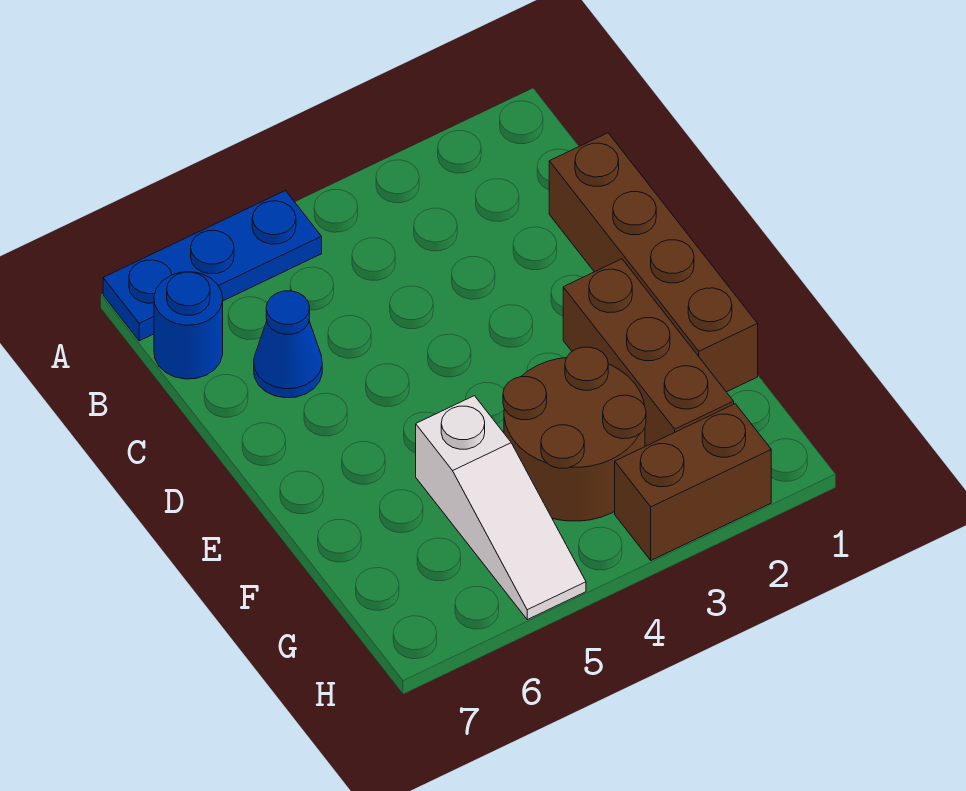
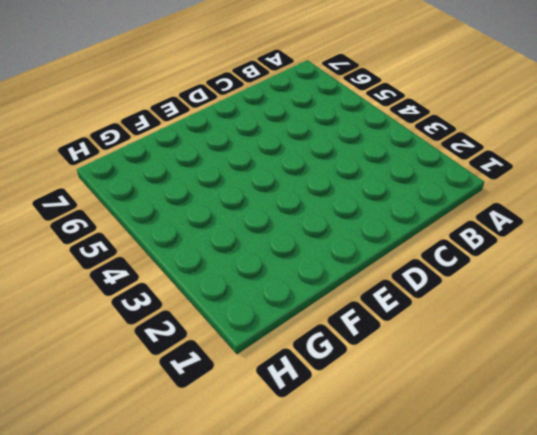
none -> blue plate A5:A7 level 1
none -> blue round brick B7 level 1

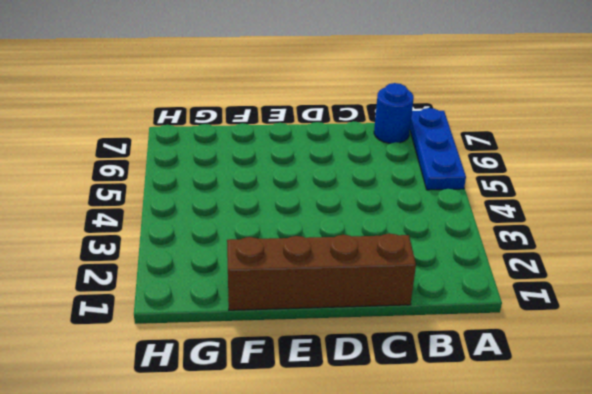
none -> blue cone C6 level 1
none -> brown brick E2:G2 level 1

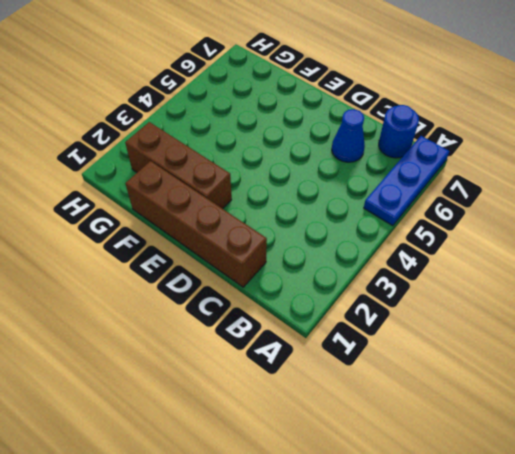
none -> brown round brick F3:G4 level 1
none -> white slope F5:H5 level 1 top F

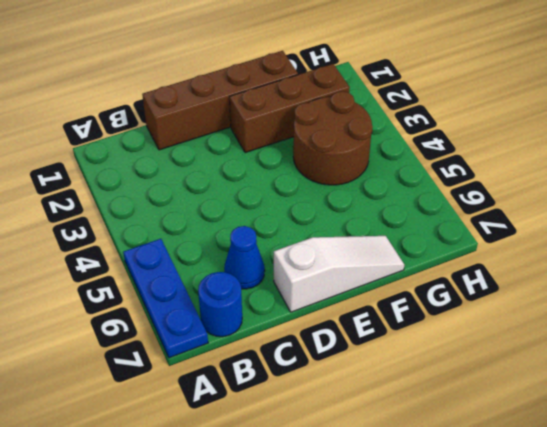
white slope D7:F7 level 1 top D -> white slope F5:H5 level 1 top F
none -> brown brick H2:H3 level 1

